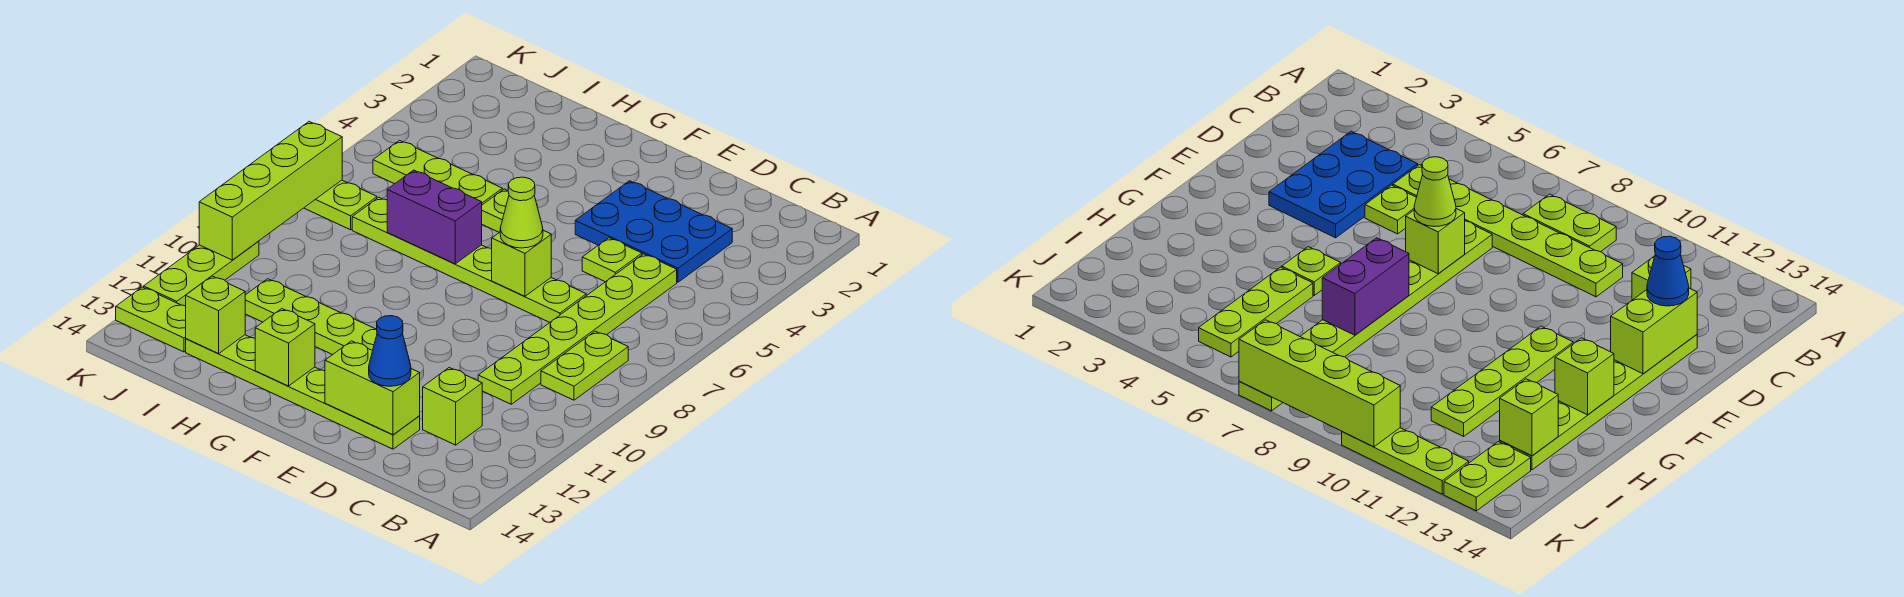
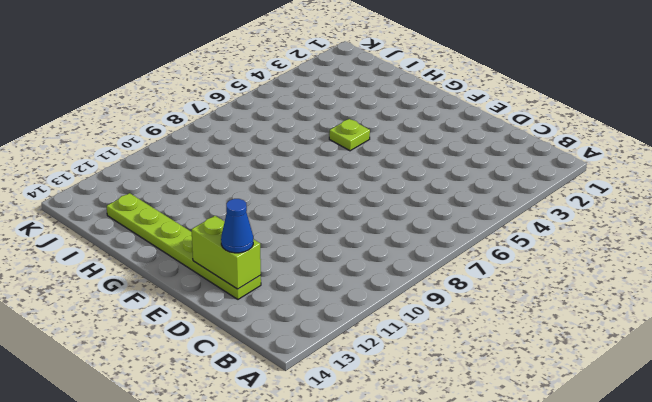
none -> lime plate B8:B9 level 1
none -> blue plate C3:E4 level 1
none -> lime plate C5:C10 level 1

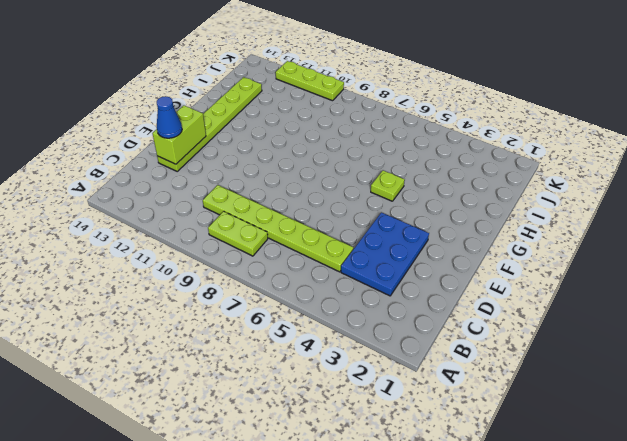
none -> lime brick C12 level 1
none -> lime plate D5 level 1
none -> lime plate D7:I7 level 1

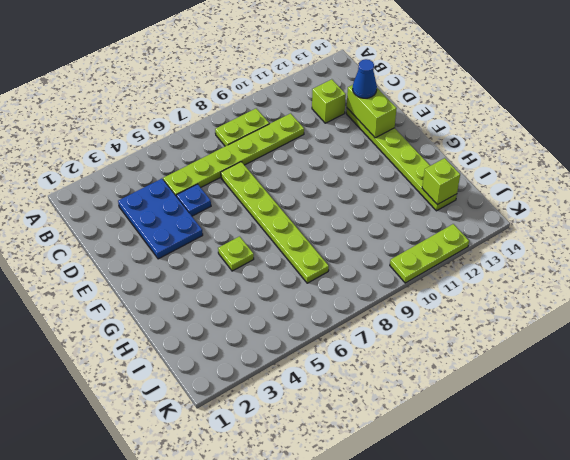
blue plate D5 level 1 -> lime plate D5 level 1
none -> lime plate F11:I11 level 1
none -> lime plate H5:J5 level 1
none -> lime plate J7:K7 level 1

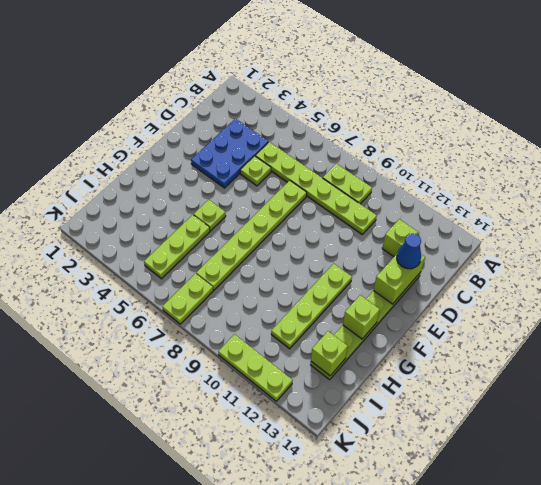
none -> lime plate J13:K13 level 1
none -> lime brick E7 level 2
none -> purple brick G7:H7 level 2

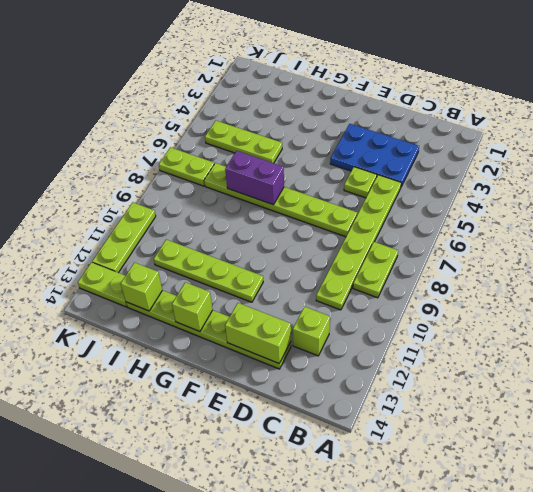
none -> lime plate G5 level 1
none -> lime brick E7 level 2
none -> lime brick K7:K10 level 2

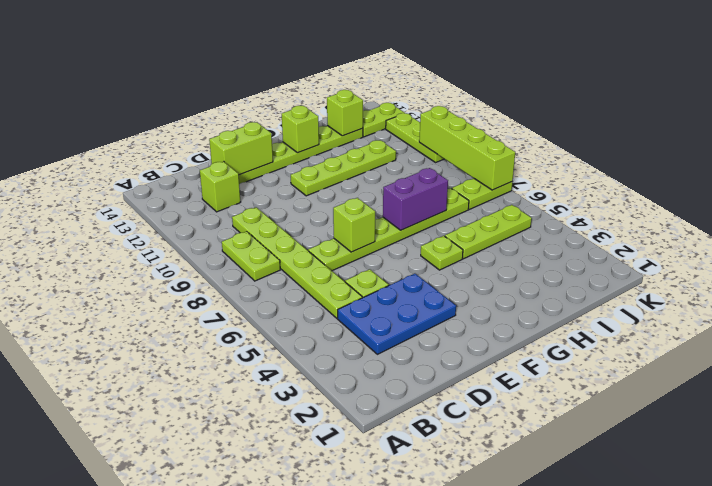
none -> blue cone D13 level 3
none -> lime cone E7 level 3

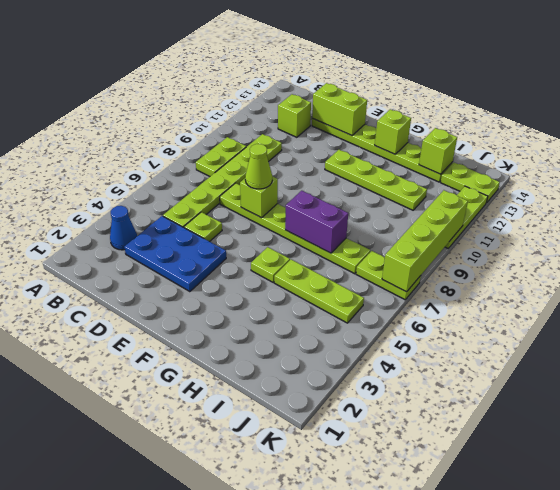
blue cone B3 level 1 -> blue cone D13 level 3

